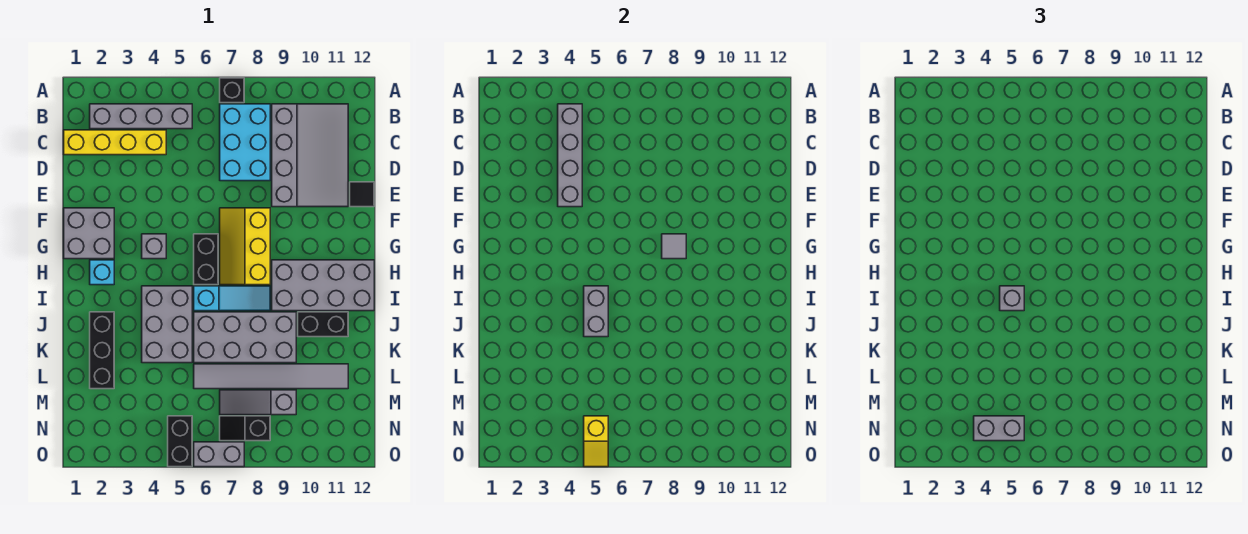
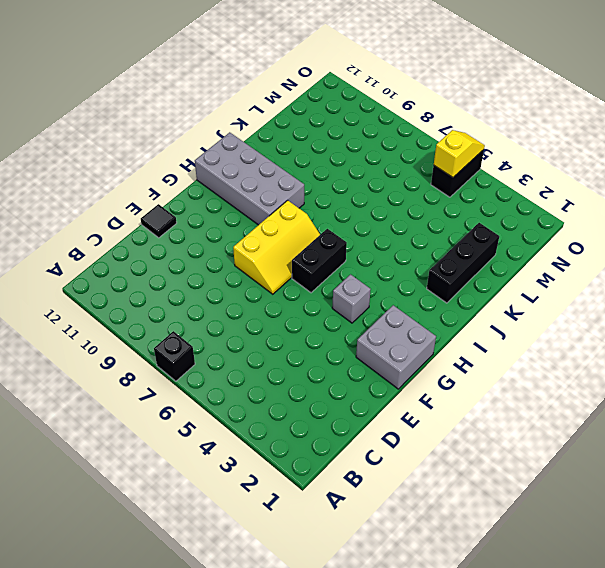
none -> grey brick B2:B5 level 1
none -> cyan brick B7:D8 level 1
none -> grey slope B9:E11 level 1 top 9

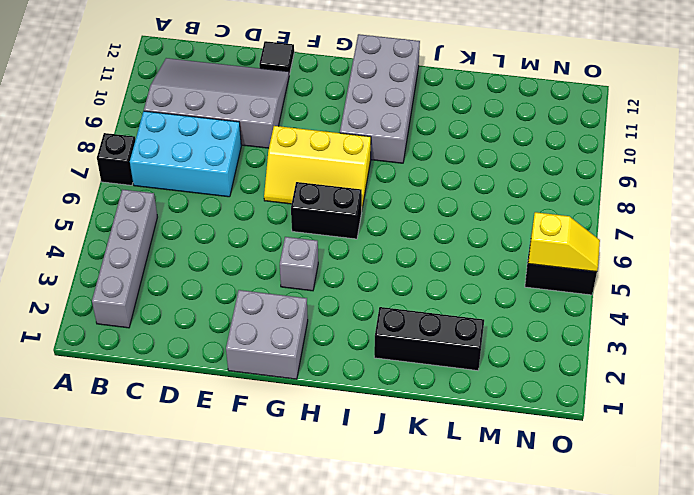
none -> yellow brick C1:C4 level 1
none -> cyan brick H2 level 1
none -> grey brick I4:K5 level 1

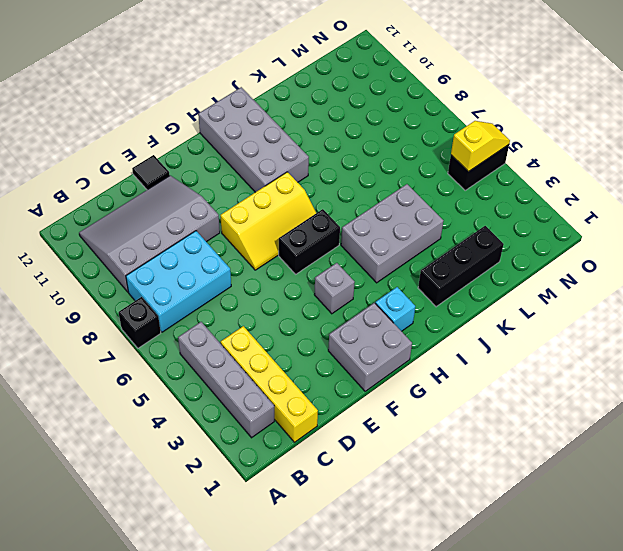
none -> cyan slope I6:I8 level 1 top 6
none -> grey brick J6:K9 level 1
none -> black brick J10:J11 level 1

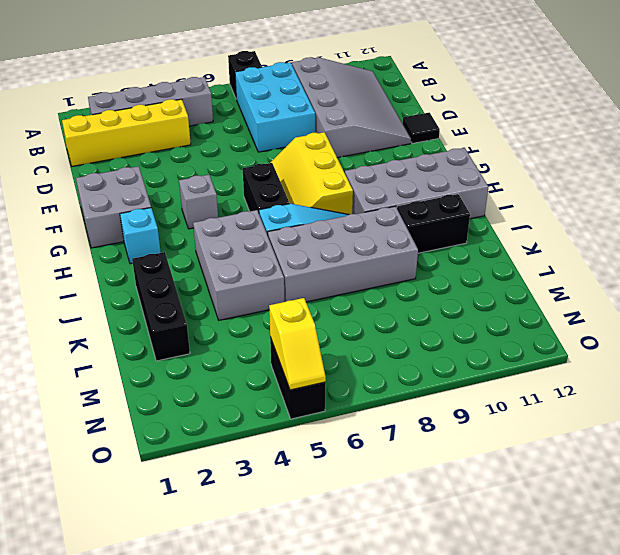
none -> grey tile L6:L11 level 1
none -> grey slope M7:M9 level 1 top 9
none -> black slope N7:N8 level 1 top 8

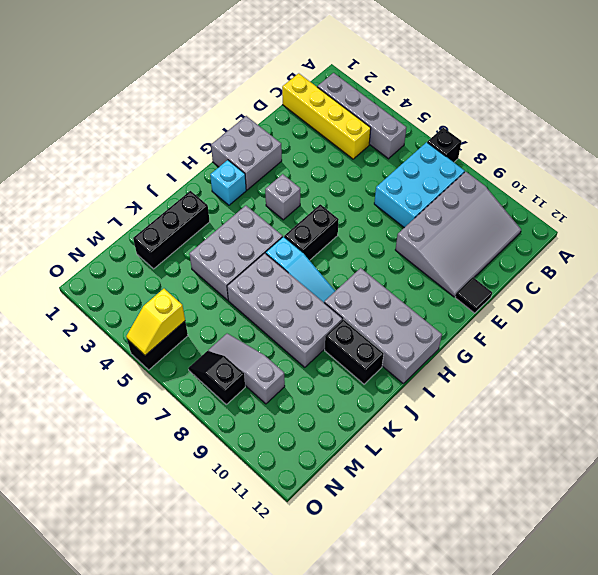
none -> yellow slope F7:H8 level 1 top 8
none -> grey tile L6:L11 level 1
none -> grey brick O6:O7 level 1

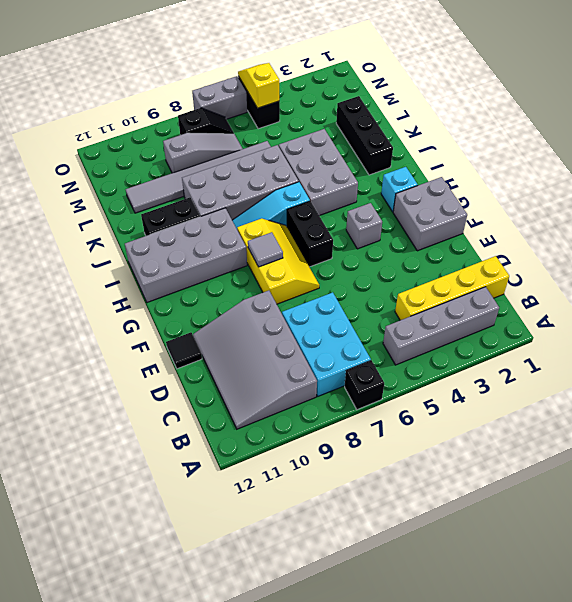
none -> grey brick B4:E4 level 2
none -> grey brick I5:J5 level 2
none -> grey brick I5 level 3

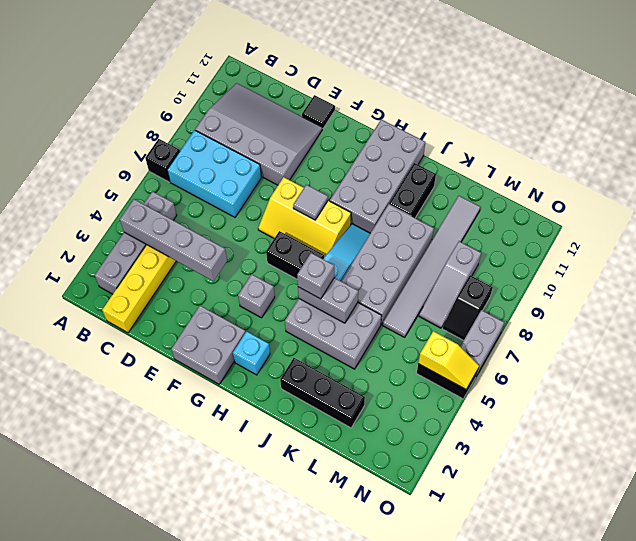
none -> grey brick N4:N5 level 3

